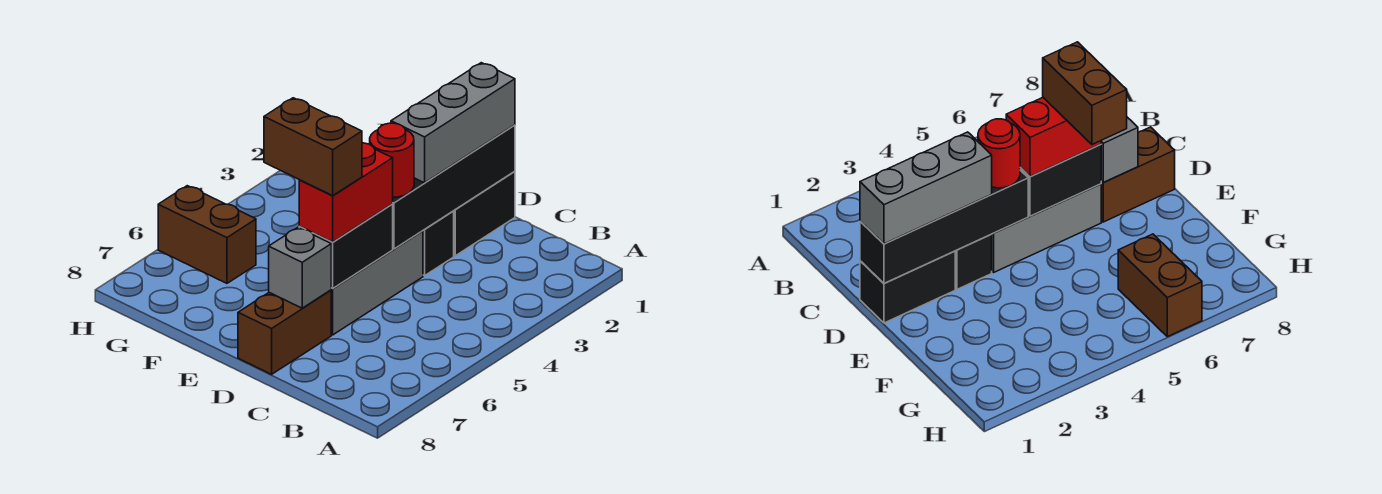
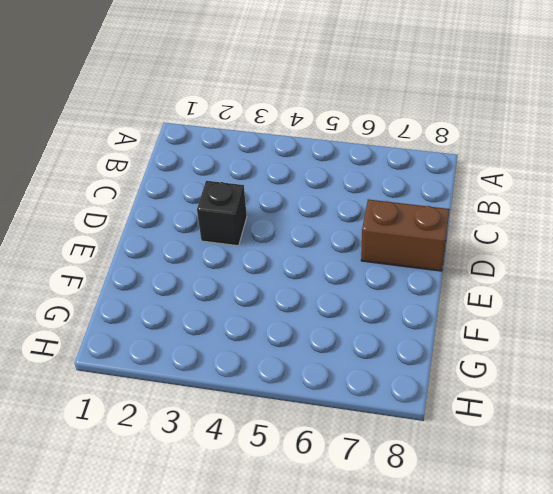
none -> black brick D1:D2 level 1
none -> grey brick D4:D6 level 1
none -> brown brick G6:H6 level 1

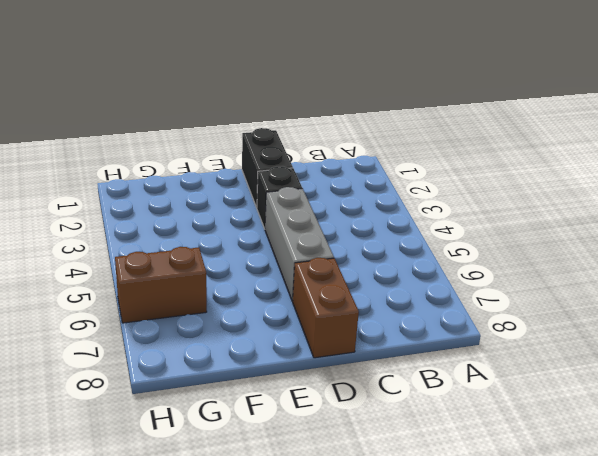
none -> black brick D1:D4 level 2
none -> black brick D5:D6 level 2
none -> grey brick D7 level 2

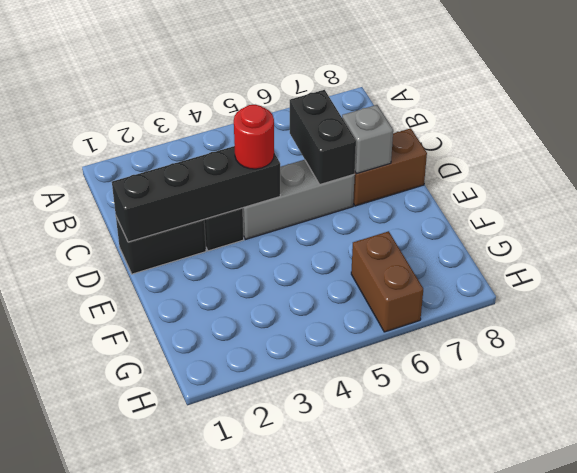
black brick C6:D6 level 2 -> black brick D5:D6 level 2
none -> grey brick D1:D3 level 3
none -> red brick D5:D6 level 3
none -> brown brick D6:E6 level 4

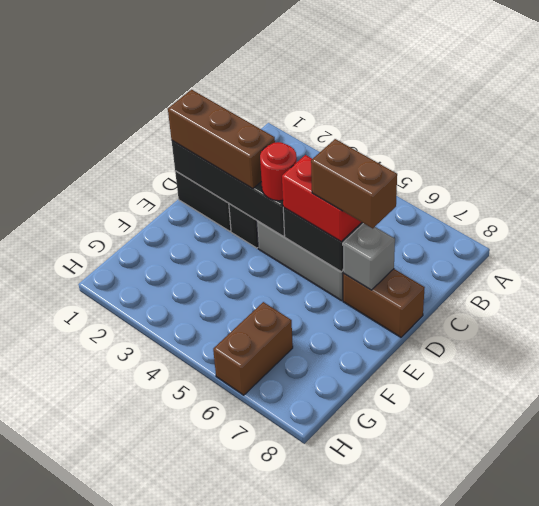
brown brick D1:D3 level 3 -> grey brick D1:D3 level 3
brown brick D6:D7 level 4 -> brown brick D6:E6 level 4

